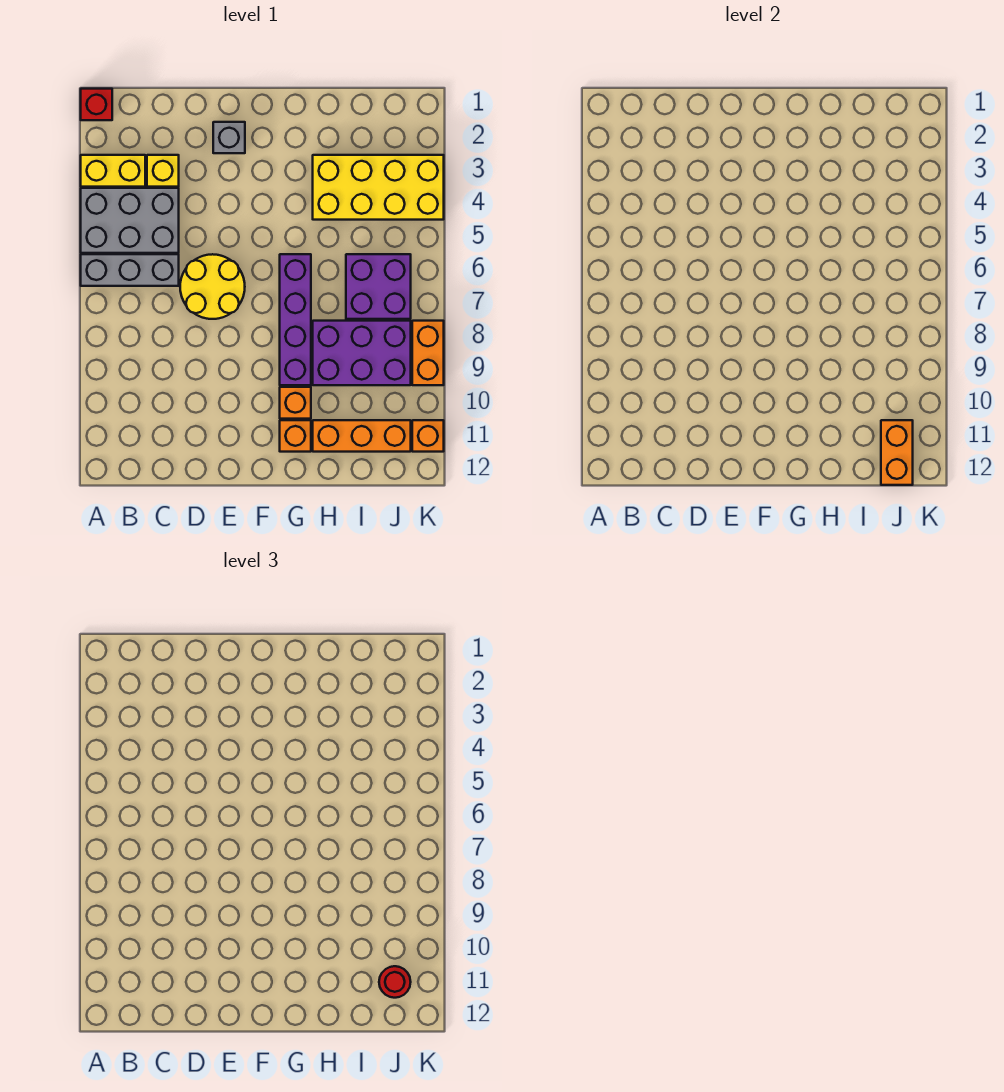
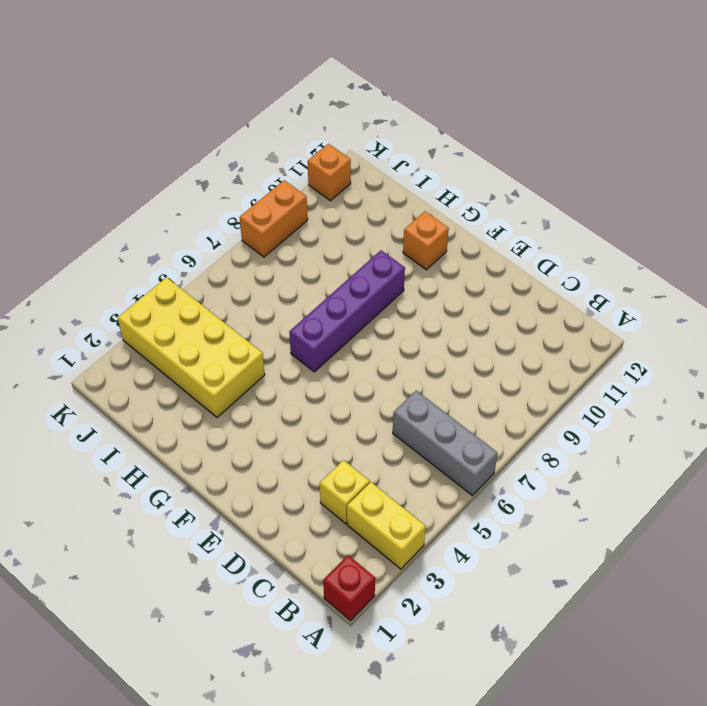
none -> grey brick A4:C5 level 1
none -> yellow round brick D6:E7 level 1
none -> grey brick E2 level 1

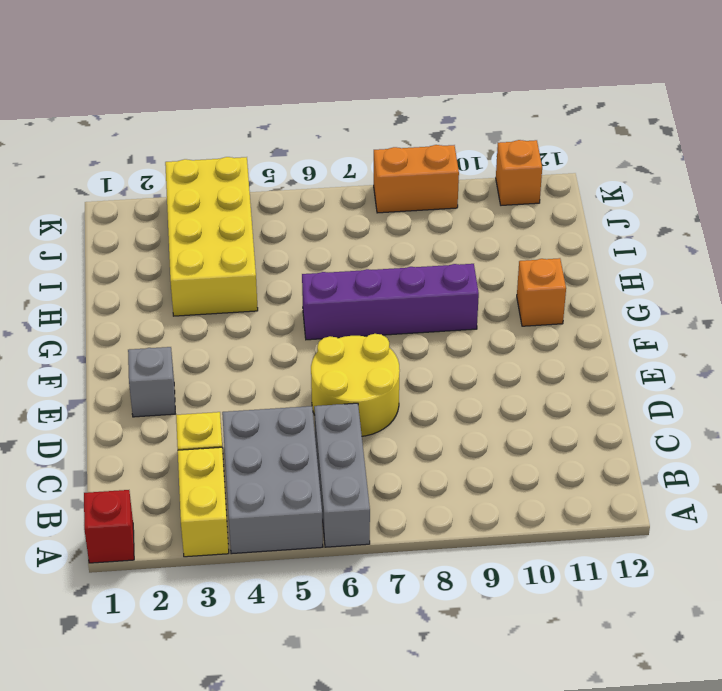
none -> orange brick G10 level 1
none -> purple brick H8:J9 level 1
none -> orange brick H11:J11 level 1

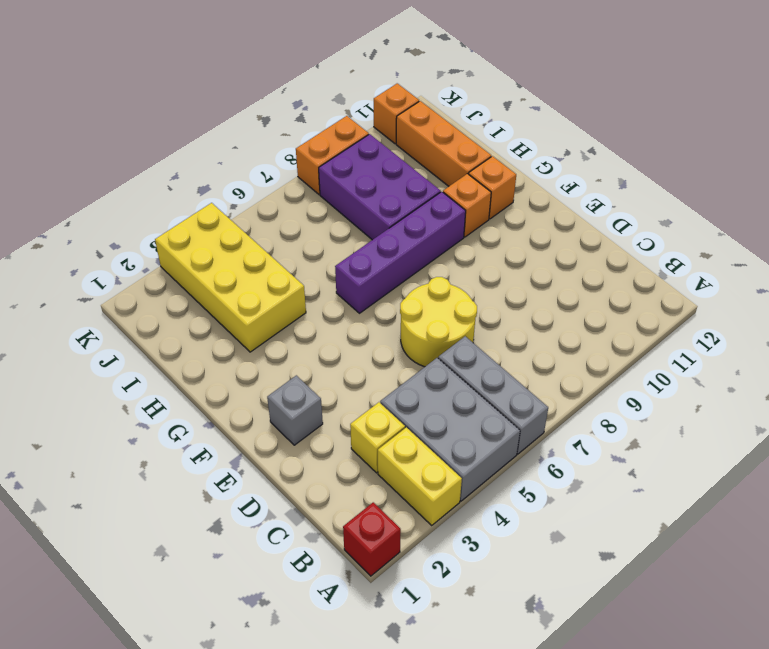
none -> purple brick I6:J7 level 1
none -> orange brick J11:J12 level 2
none -> red round brick J11 level 3

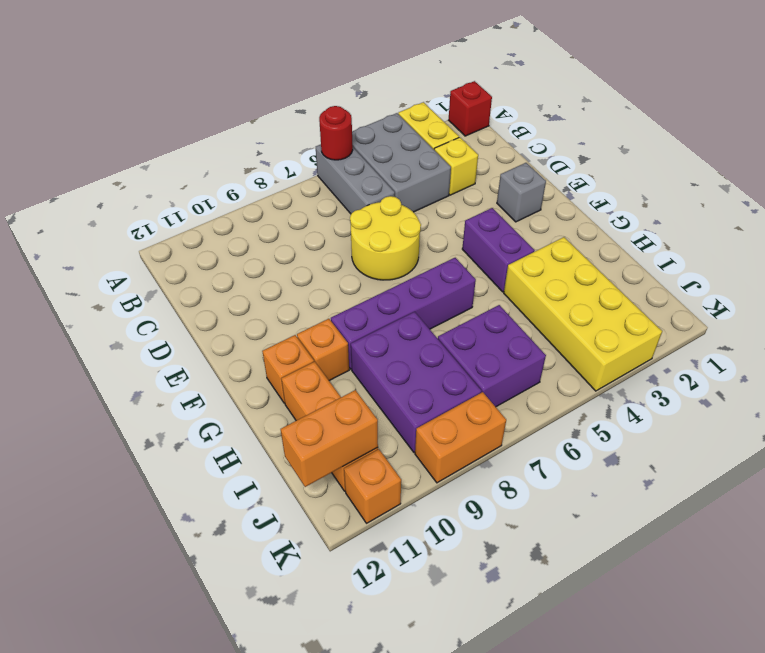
red round brick A6 level 2 -> red round brick J11 level 3
purple brick F4:G4 level 1 -> none

